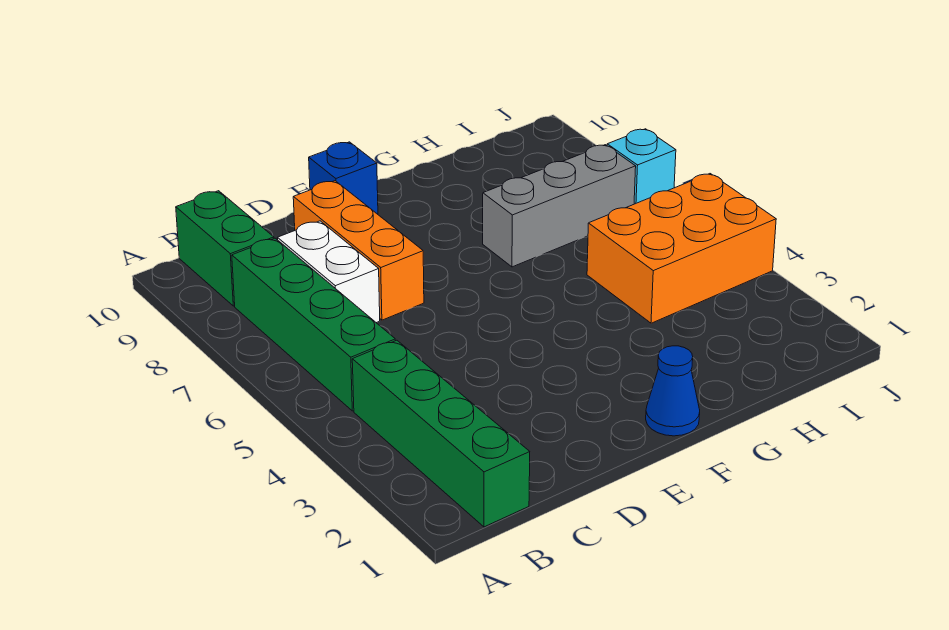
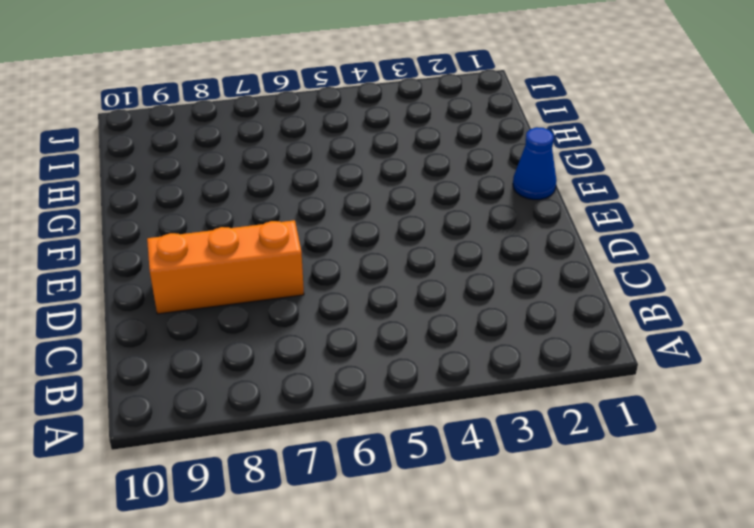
none -> green brick B1:B4 level 1
none -> green brick B5:B8 level 1

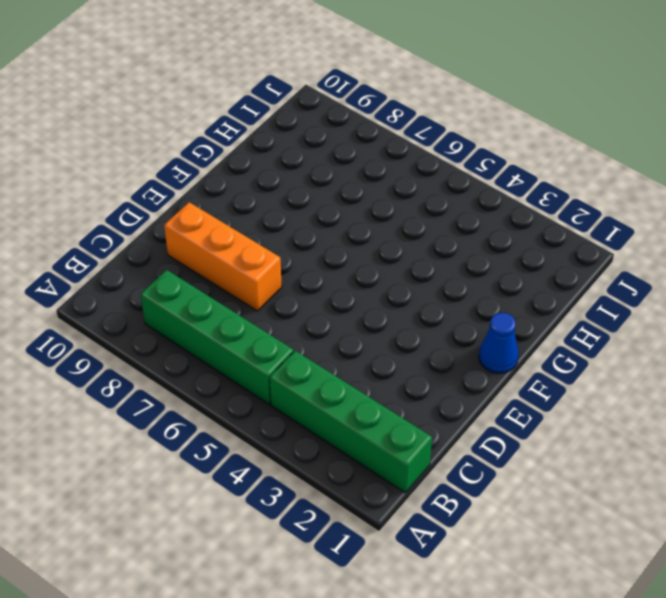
none -> green brick B9:B10 level 1
none -> white brick C7:C8 level 1

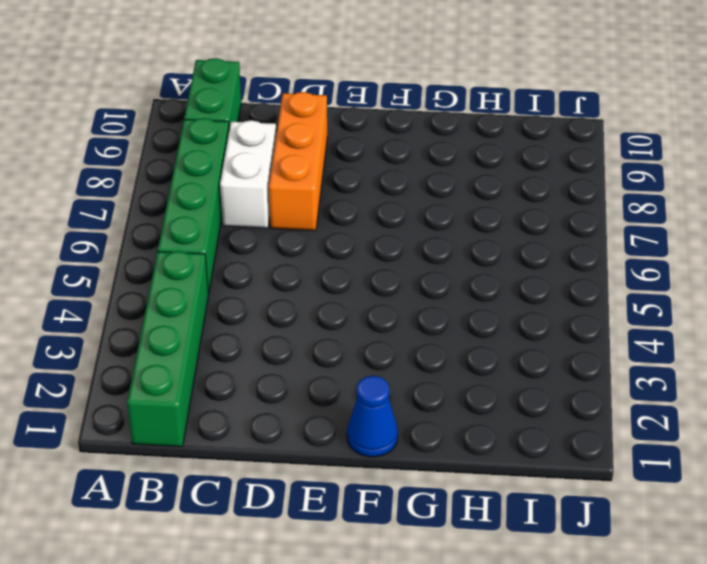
none -> blue brick E10 level 1
none -> grey brick G7:I7 level 1

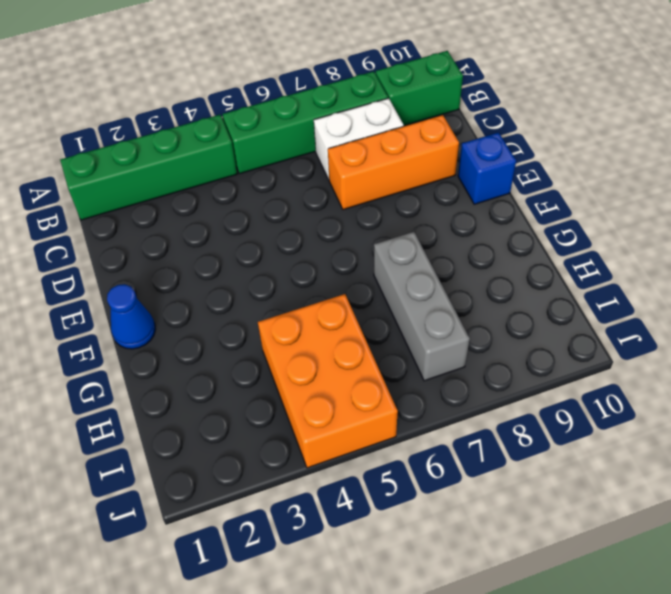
none -> cyan brick J7 level 1

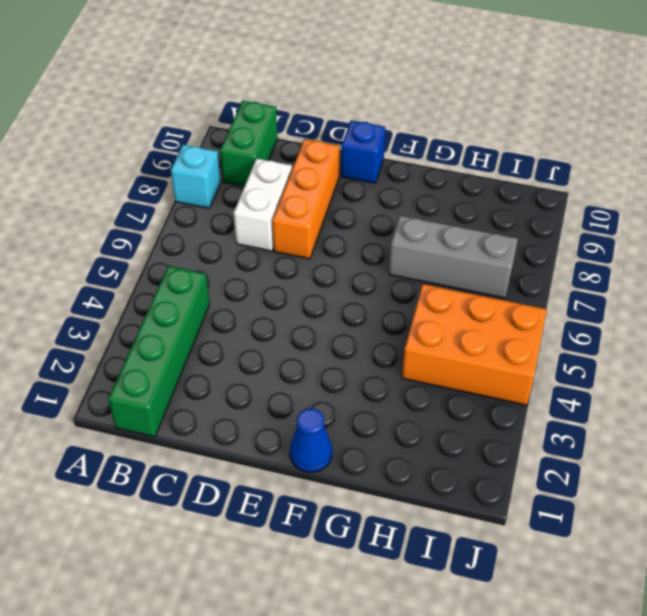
cyan brick A8 level 1 -> cyan brick J7 level 1
none -> green brick B5:B8 level 1

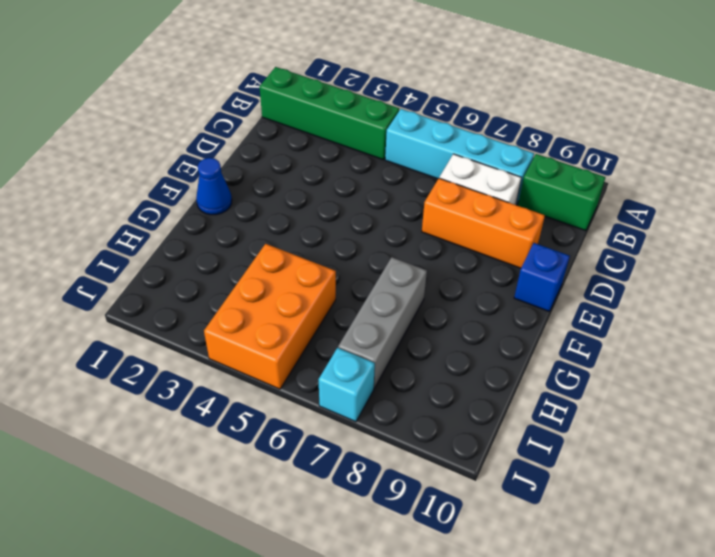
cyan brick B5:B8 level 1 -> green brick B5:B8 level 1

